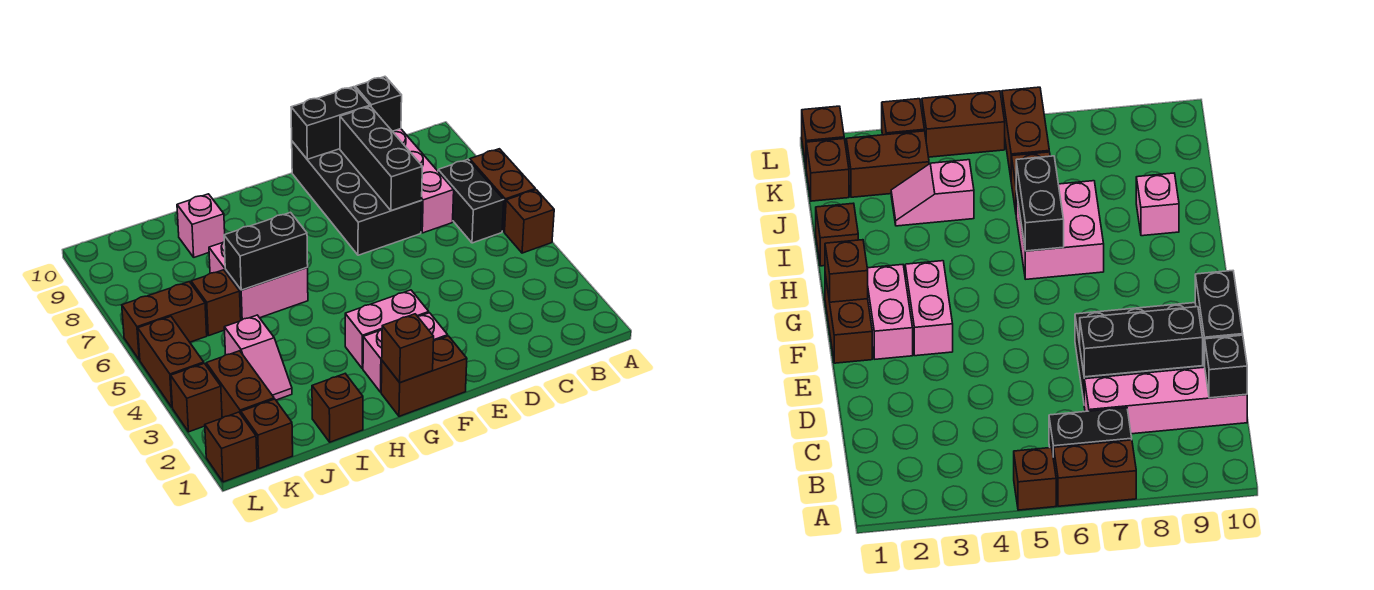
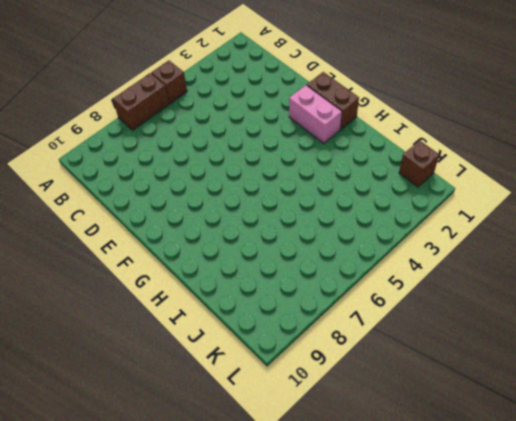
none -> black brick B6:B7 level 1
none -> pink brick C7:C10 level 1
none -> black brick D7:E10 level 1

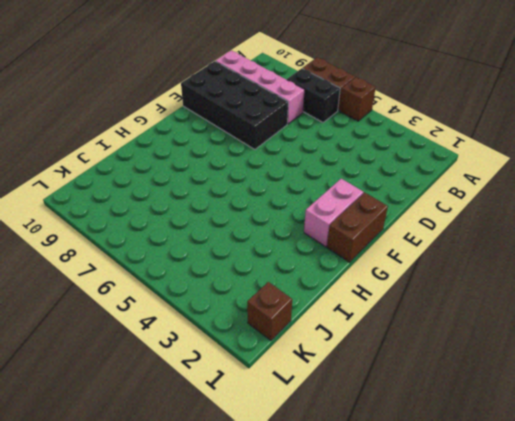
none -> pink brick F3:G3 level 1
none -> pink brick H6:I7 level 1
none -> brown brick I1 level 1

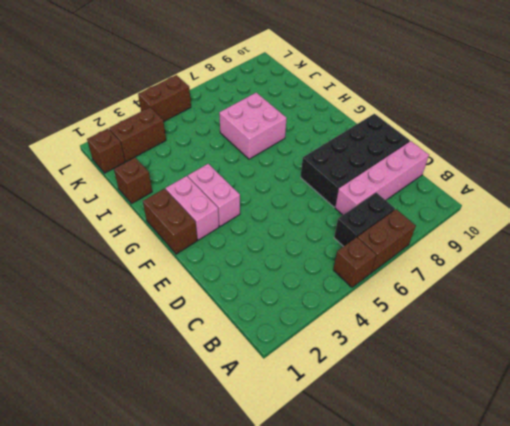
none -> pink brick I9 level 1
none -> pink slope J3:J4 level 1 top 4
none -> brown brick J6 level 1

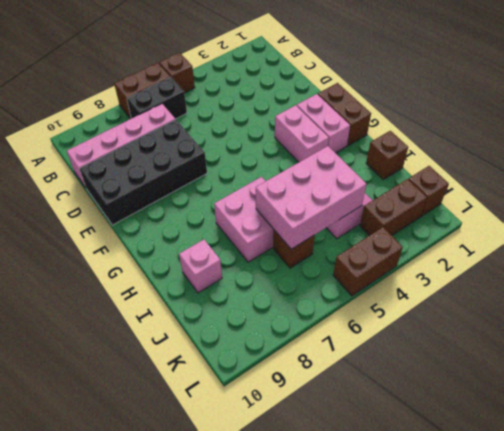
pink brick I4:J6 level 2 -> black brick H6:I6 level 2
none -> brown brick K6:L6 level 1
none -> brown brick L1 level 1
none -> brown brick L3 level 1

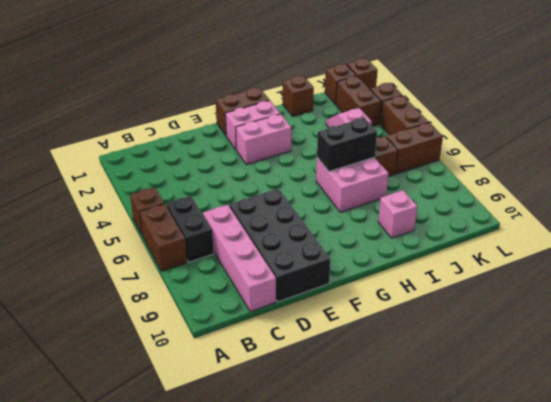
none -> black brick C10 level 2
none -> black brick D7:D9 level 2
none -> black brick D10:E10 level 2

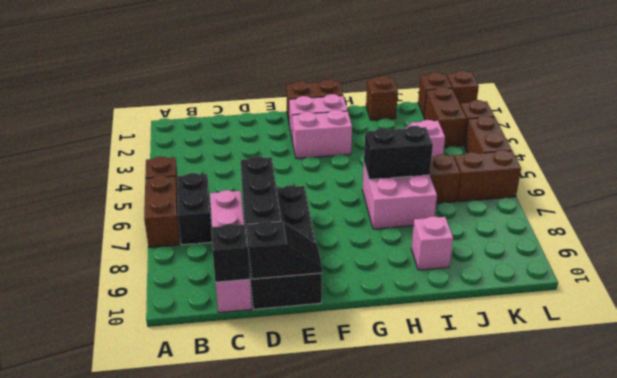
black slope D10:E10 level 2 top D -> black brick D10:E10 level 2
none -> brown brick G1 level 2

